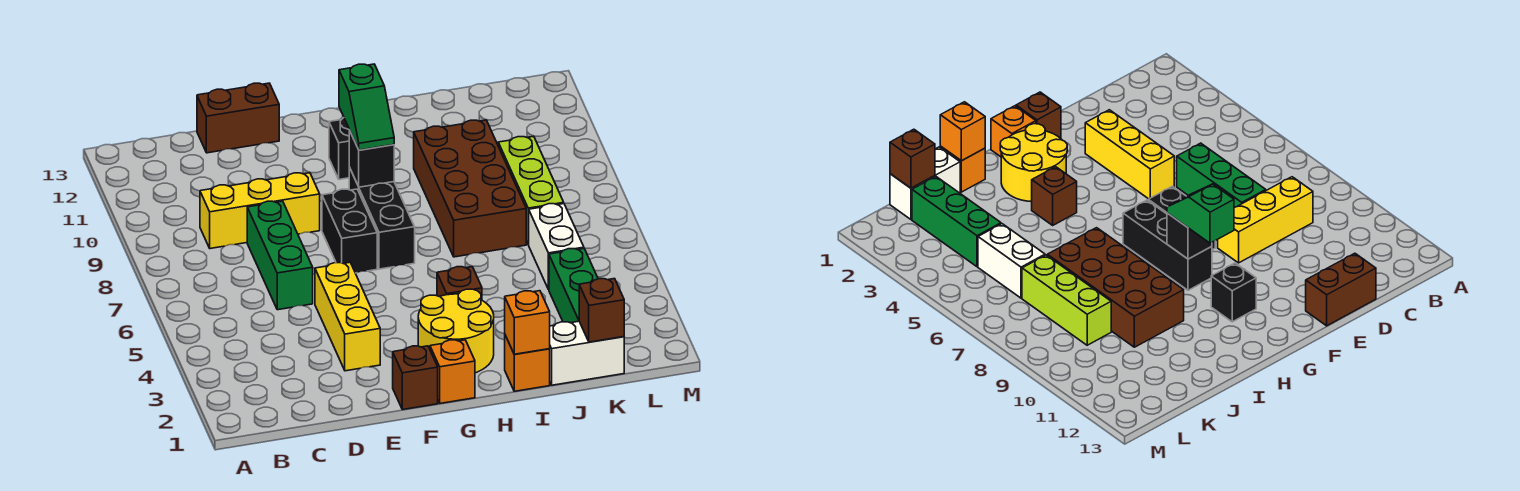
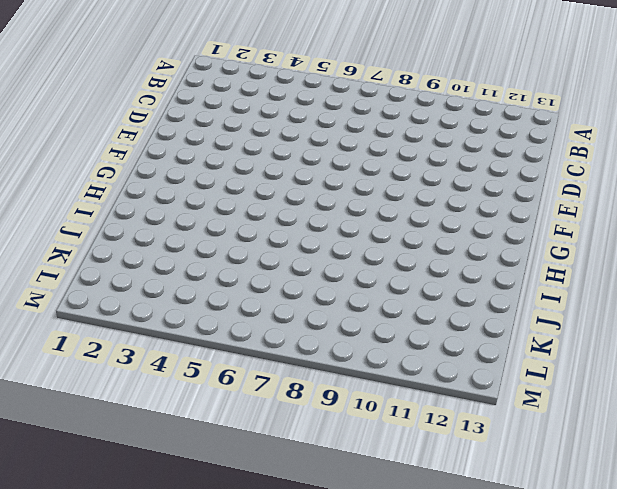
none -> yellow brick C9:E9 level 1
none -> green brick D6:D8 level 1
none -> brown brick D13:E13 level 1

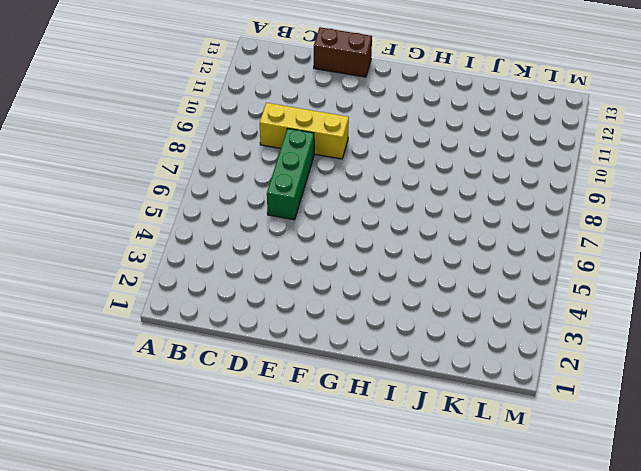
none -> yellow brick E3:E5 level 1
none -> brown brick F1 level 1
none -> black brick F7:F8 level 1

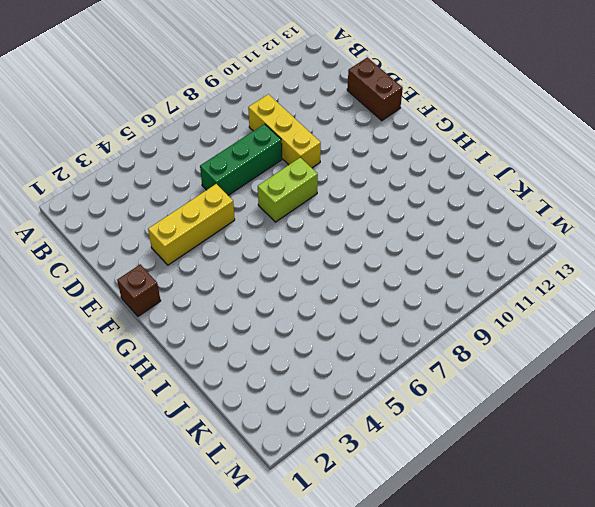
lime brick F7:F8 level 1 -> black brick F7:F8 level 1
none -> orange brick G1 level 1
none -> yellow round brick G2:H3 level 1
none -> black brick G7:G9 level 1

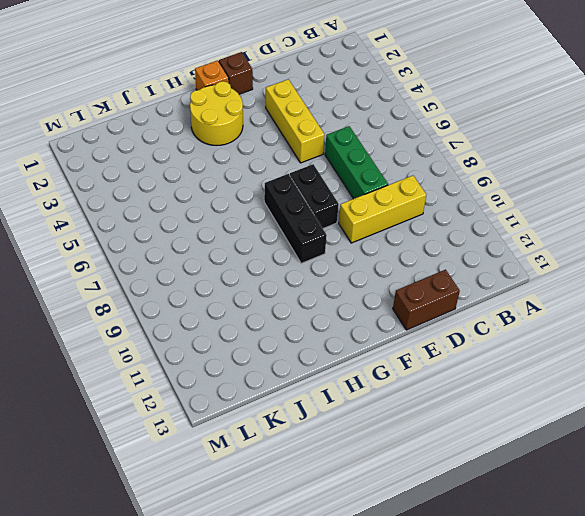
none -> black brick G11 level 1
none -> brown brick H4 level 1
none -> orange brick I1 level 1

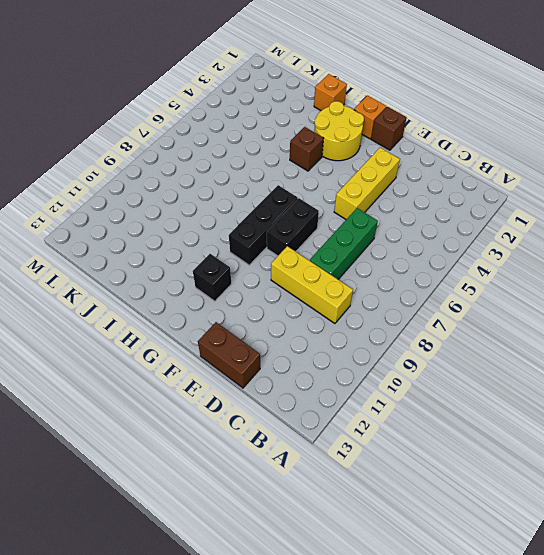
none -> brown brick I7:J10 level 1
none -> white brick J1:K1 level 1
none -> green brick K2:K4 level 1

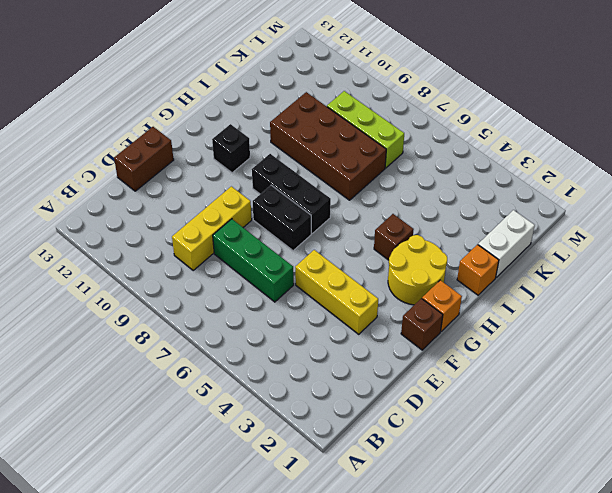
none -> green brick K2:K4 level 1
none -> white brick K5:K6 level 1
none -> black brick G9 level 2

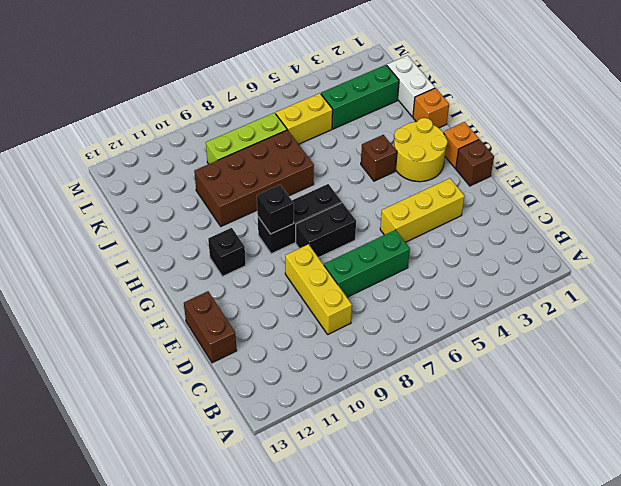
yellow brick K5:K6 level 1 -> white brick K5:K6 level 1
none -> orange brick I1 level 2
none -> brown brick K1 level 2
none -> green slope G9:G10 level 3 top 10

